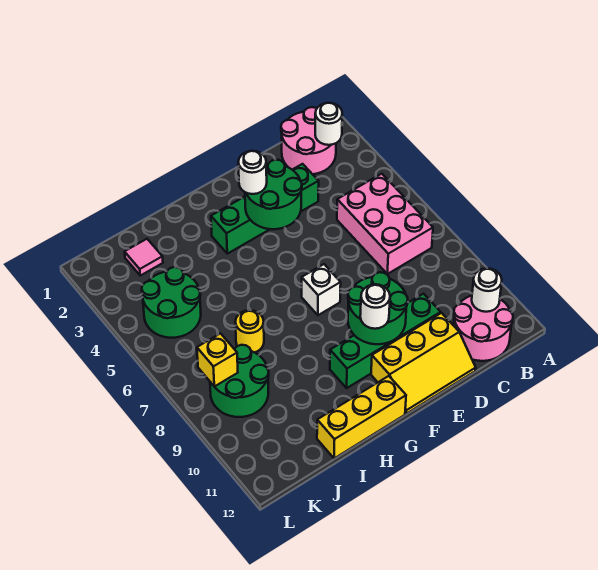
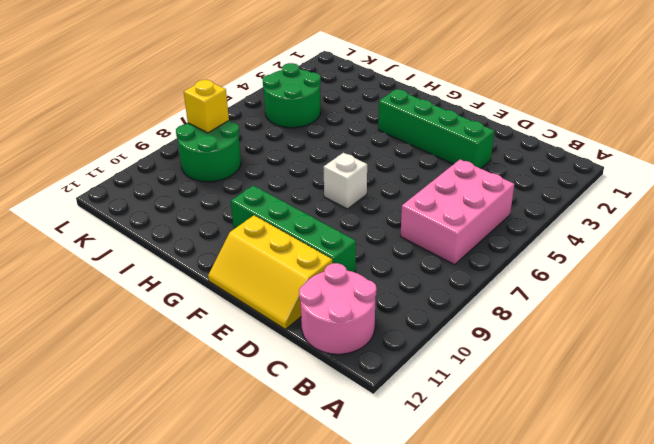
none -> pink round brick B1:C2 level 1
none -> yellow brick G12:I12 level 1
none -> yellow round brick I7 level 1

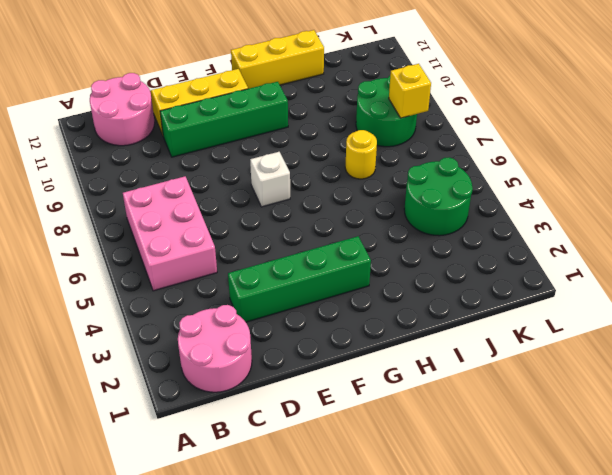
none -> pink tile J2 level 1
none -> white round brick B2 level 2
none -> white round brick B11 level 2

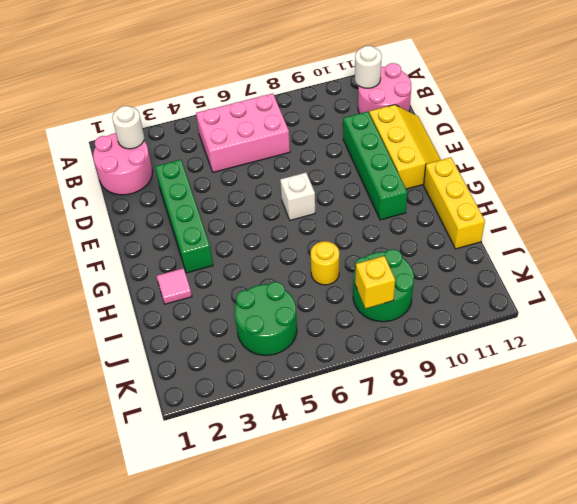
pink tile H2 level 1 -> pink tile J2 level 1
none -> green round brick E3:F4 level 2
none -> green round brick E9:F10 level 2
none -> white round brick F3 level 3

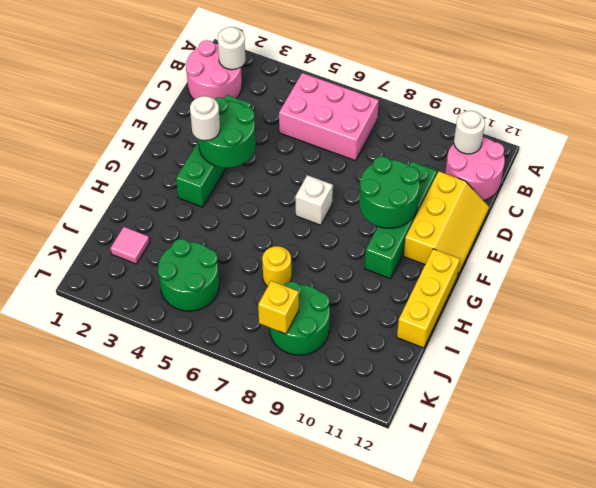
none -> white round brick F10 level 3

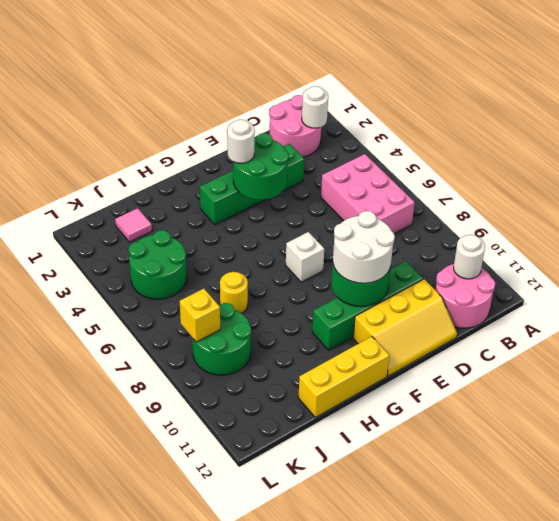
white round brick E9:F10 level 3 -> white round brick F10 level 3

